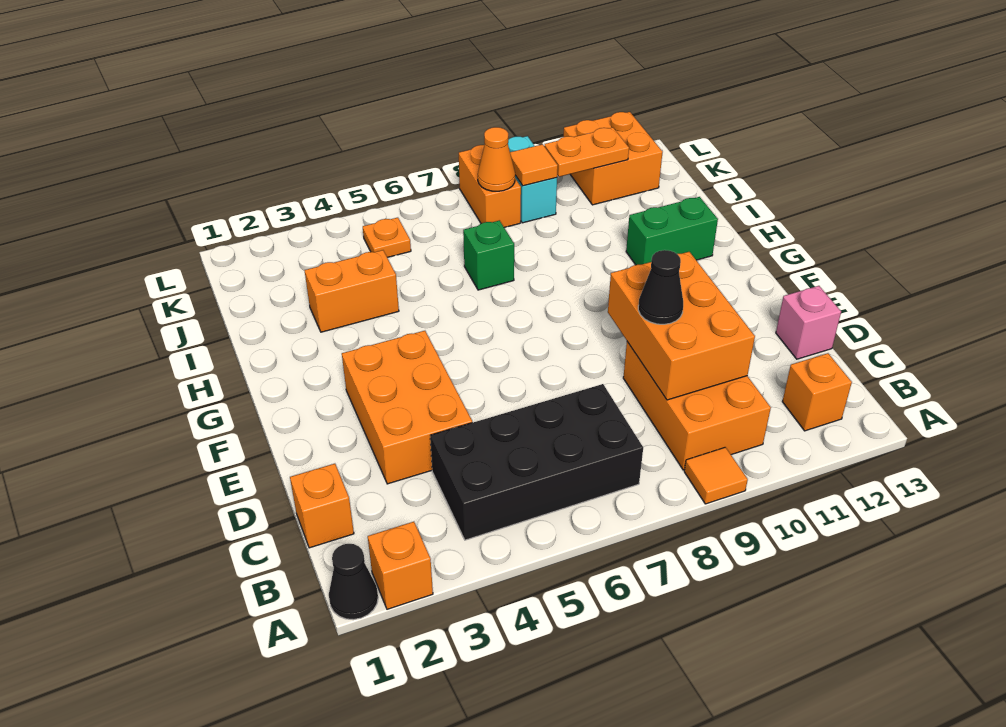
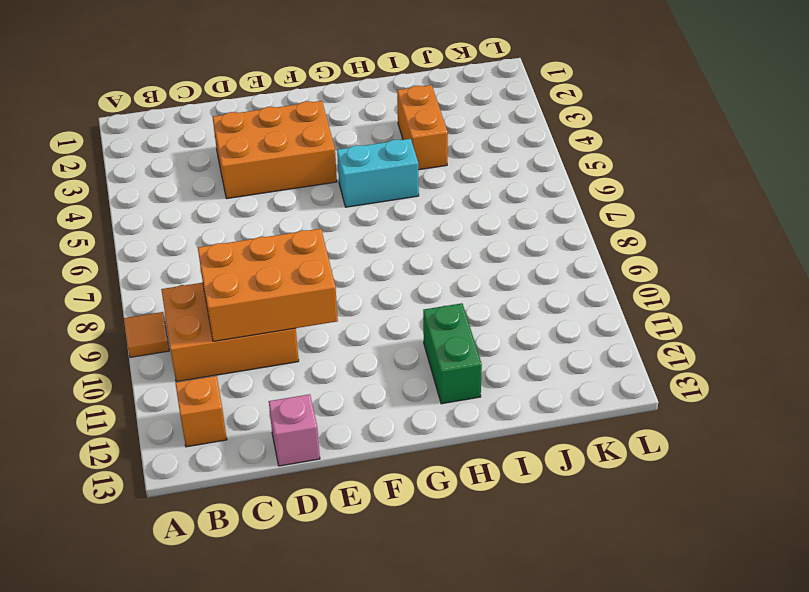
cyan brick G5:H5 level 1 -> cyan brick K9:L9 level 1
none -> black cone A1 level 1
none -> orange brick A2 level 1
none -> black brick B4:C7 level 1

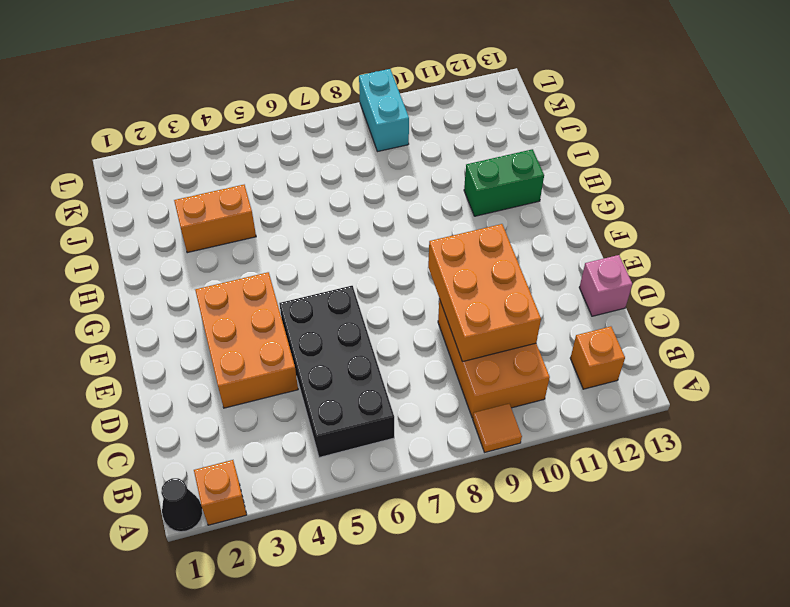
black brick B5:E6 level 1 -> black brick B4:C7 level 1
none -> orange brick C1 level 1
none -> green brick I7 level 1
none -> orange plate K5 level 1

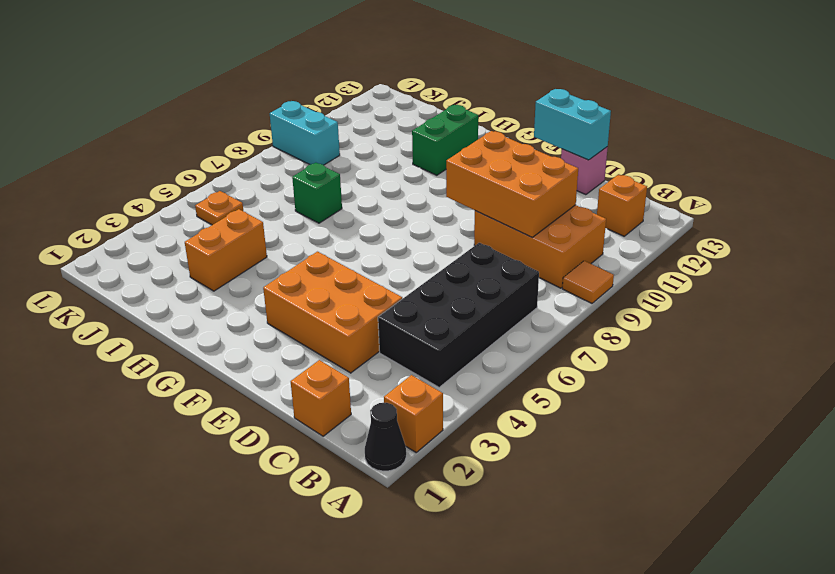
cyan brick D13:E13 level 2 -> none
none -> orange brick K8:L8 level 1
none -> orange brick K11:L12 level 1
none -> orange cone K8 level 2

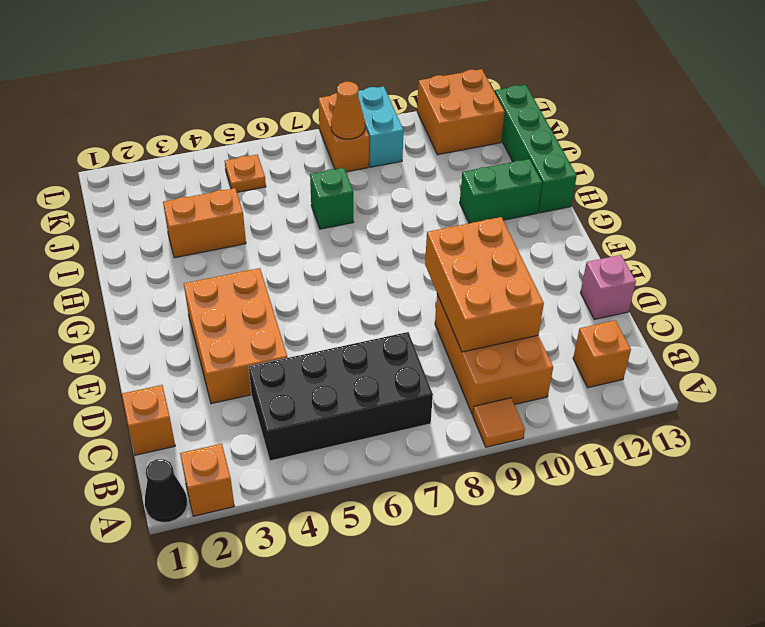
green brick H13:K13 level 1 -> none
none -> orange tile K9 level 2
none -> orange plate K10:K11 level 2
none -> black cone D9 level 3

